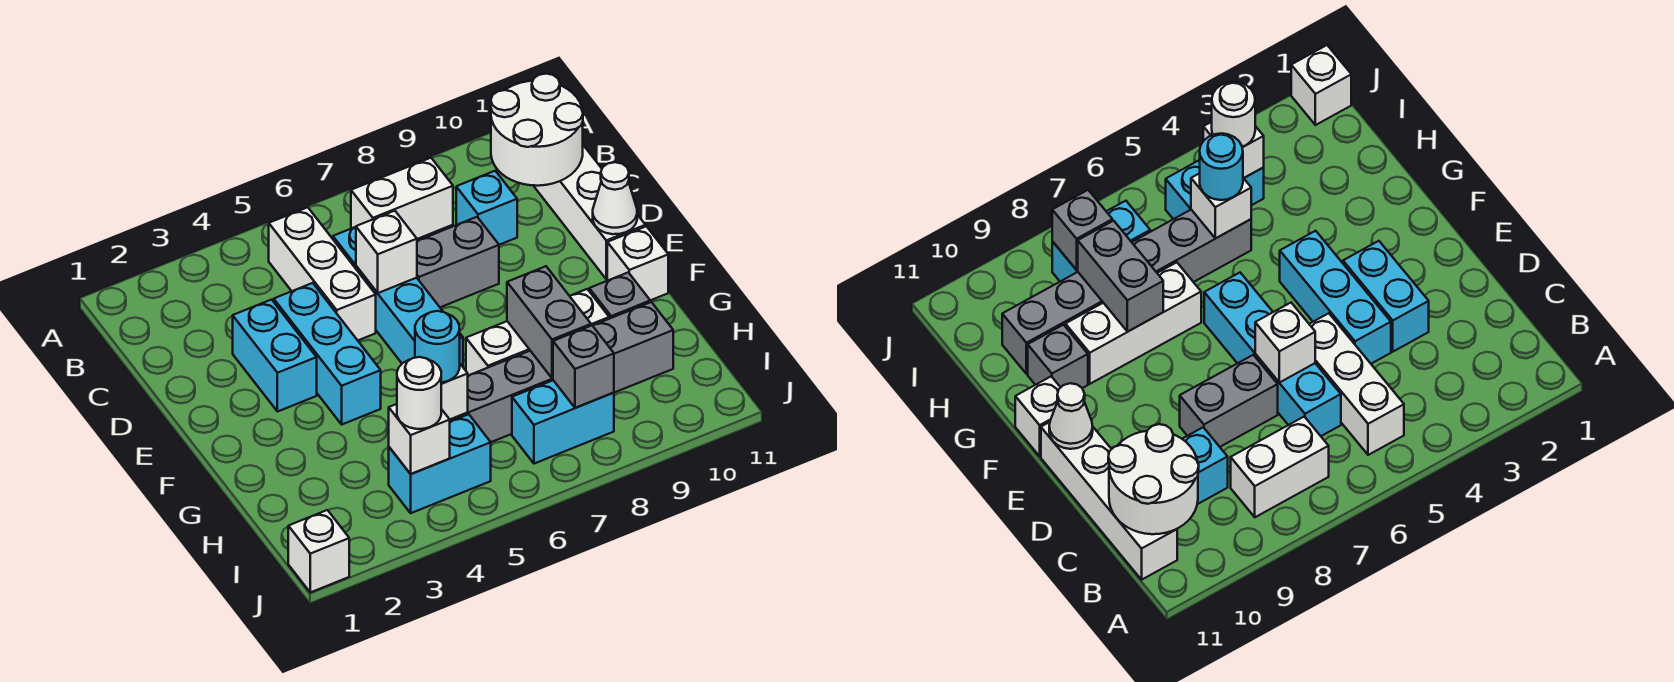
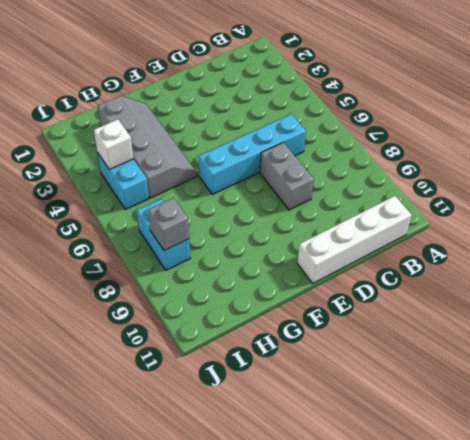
grey slope G2:H5 level 1 top H -> grey brick H5:H10 level 1
none -> white brick B5:D5 level 1
none -> white brick B7:B8 level 1
none -> cyan brick C9 level 1

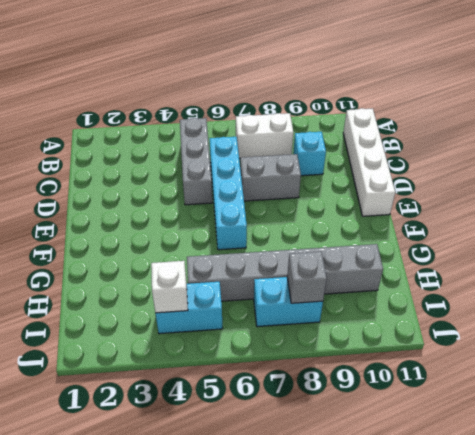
grey brick B5:D5 level 1 -> white brick B5:D5 level 1
none -> cyan brick D3:E3 level 1
none -> cyan brick D4:F4 level 1
none -> white brick F11 level 1

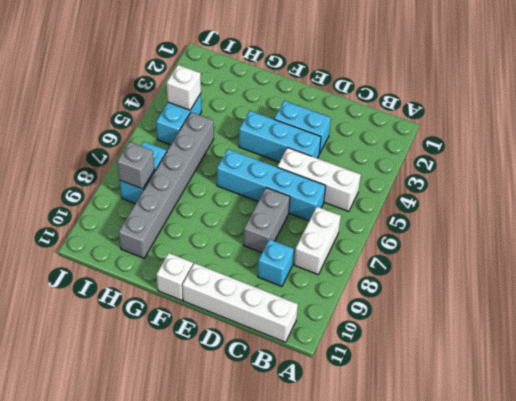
none -> white brick G7:G9 level 1
none -> grey brick G10 level 1
none -> white brick J1 level 1

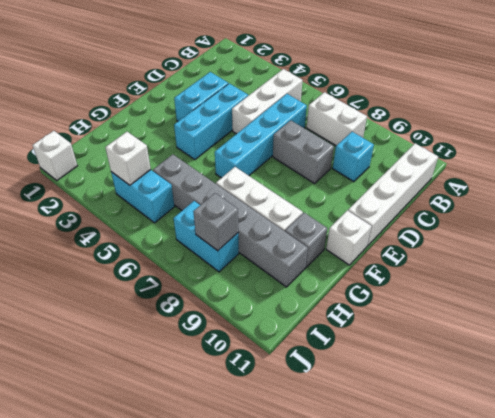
none -> white round brick B10:C11 level 2
none -> white brick D6 level 2
none -> white cone E11 level 2

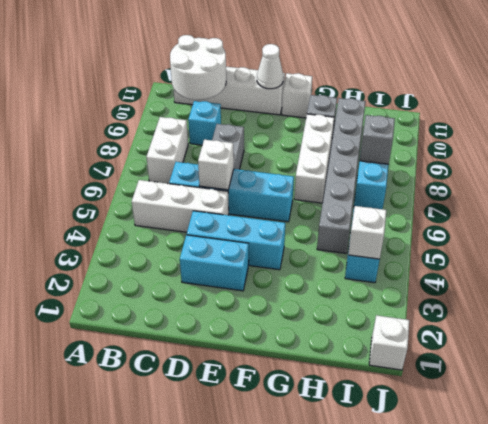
none -> grey brick G8:H8 level 2
none -> white brick H5 level 2
none -> cyan round brick H5 level 3

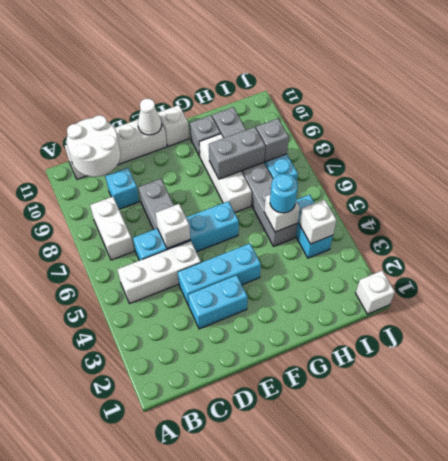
none -> white round brick I4 level 3

